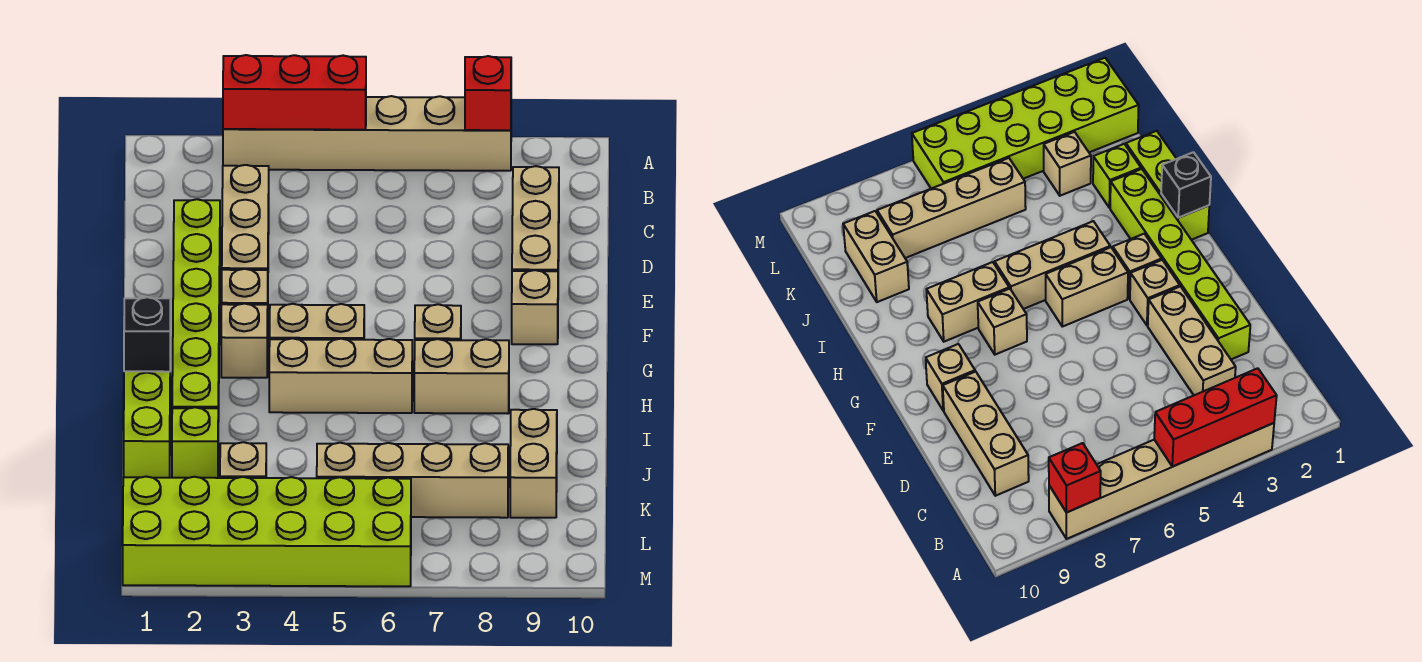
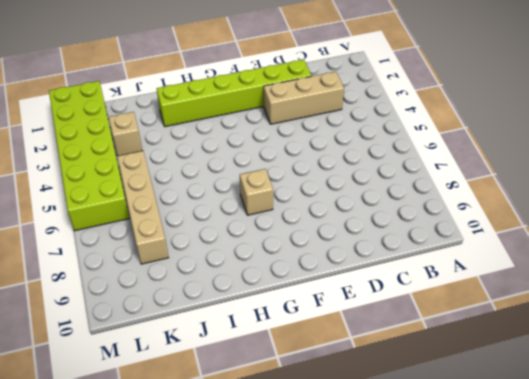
none -> tan brick A3:A8 level 1
none -> tan brick C9:E9 level 1
none -> tan brick F3 level 1

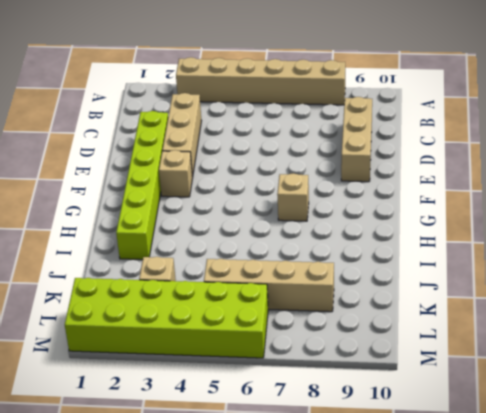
none -> tan brick F9 level 1
none -> tan brick G3 level 1
none -> tan brick G4:G5 level 1

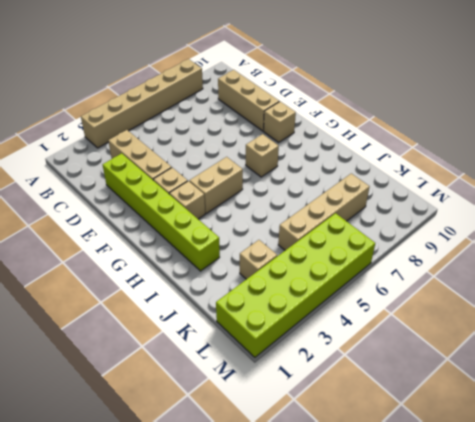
none -> lime brick H1:J1 level 1
none -> tan brick H4:H6 level 1
none -> tan brick H7:H8 level 1

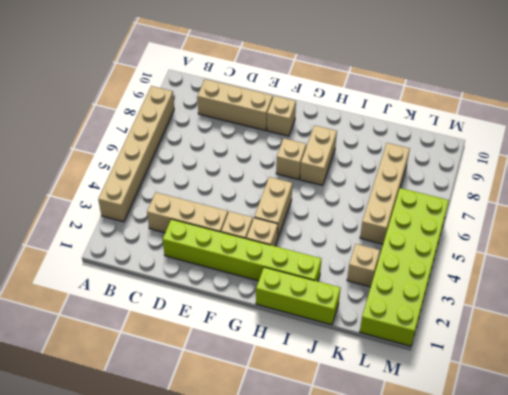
none -> tan brick H4:H6 level 1
none -> lime brick J2 level 1
none -> tan brick J9:K9 level 1

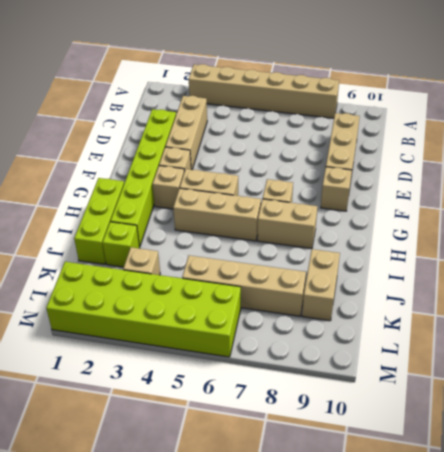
none -> red brick A3:A5 level 2
none -> red brick A8 level 2
none -> black brick H1 level 2

